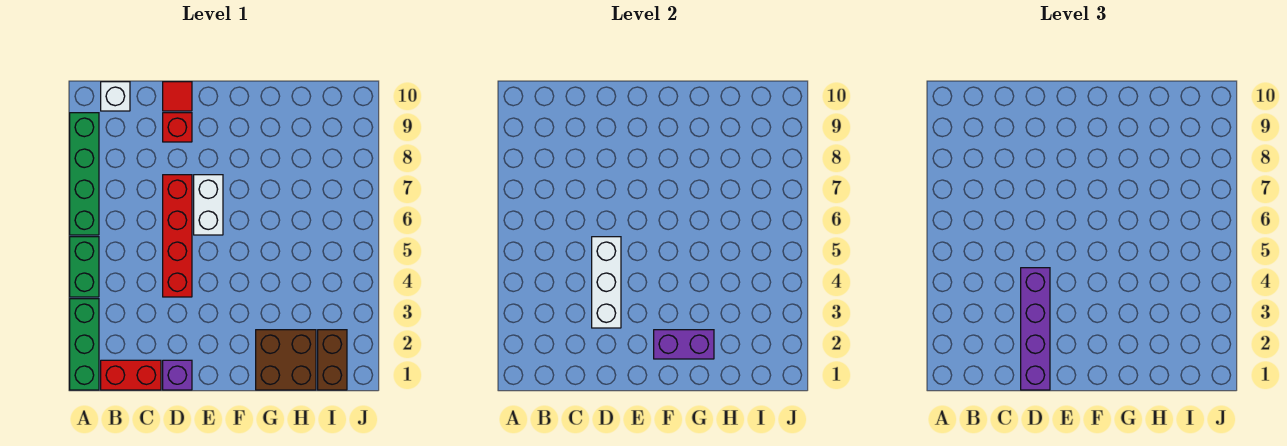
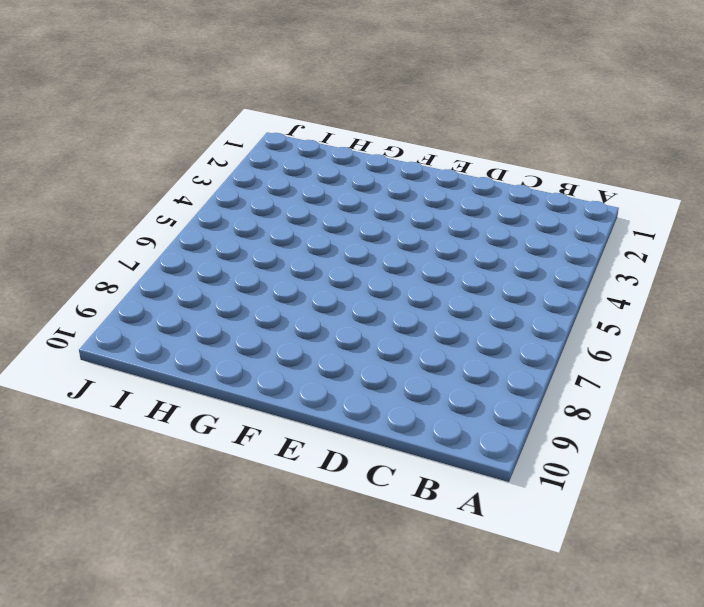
none -> green brick A1:A3 level 1
none -> green brick A4:A5 level 1
none -> green brick A6:A9 level 1

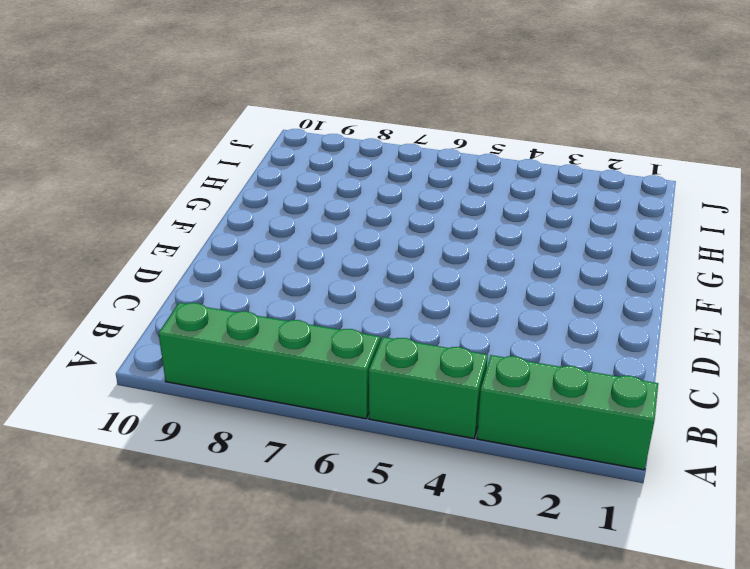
none -> red brick B1:C1 level 1
none -> white brick B10 level 1
none -> purple brick D1 level 1

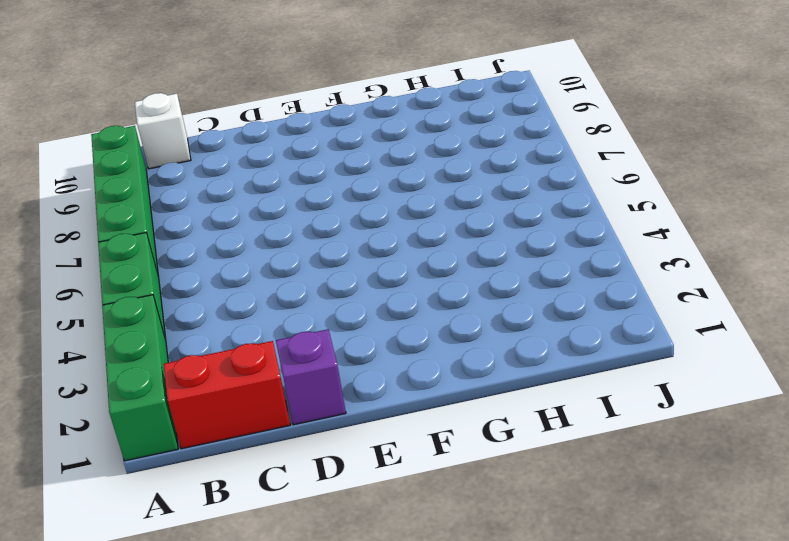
none -> red brick D4:D7 level 1
none -> red brick D9 level 1
none -> red tile D10 level 1

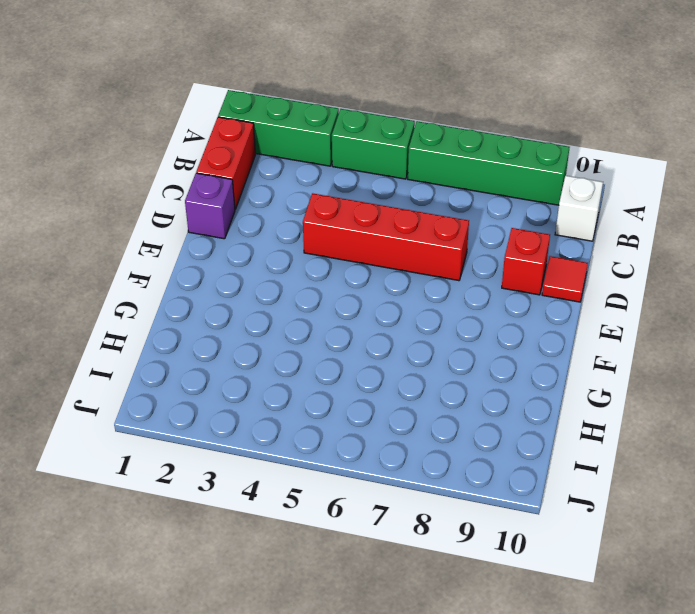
none -> white brick E6:E7 level 1
none -> brown brick G1:H2 level 1
none -> brown brick I1:I2 level 1

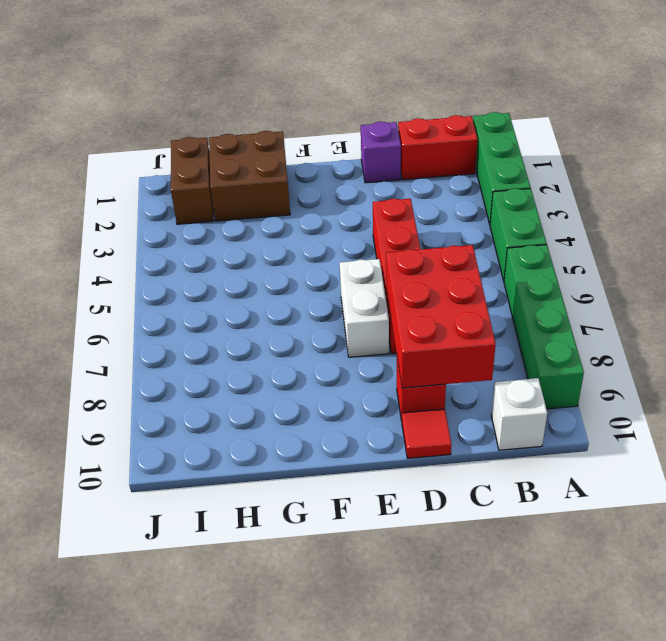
red brick C7:D9 level 2 -> none
none -> white brick D3:D5 level 2
none -> purple brick F2:G2 level 2
none -> purple brick D1:D4 level 3

